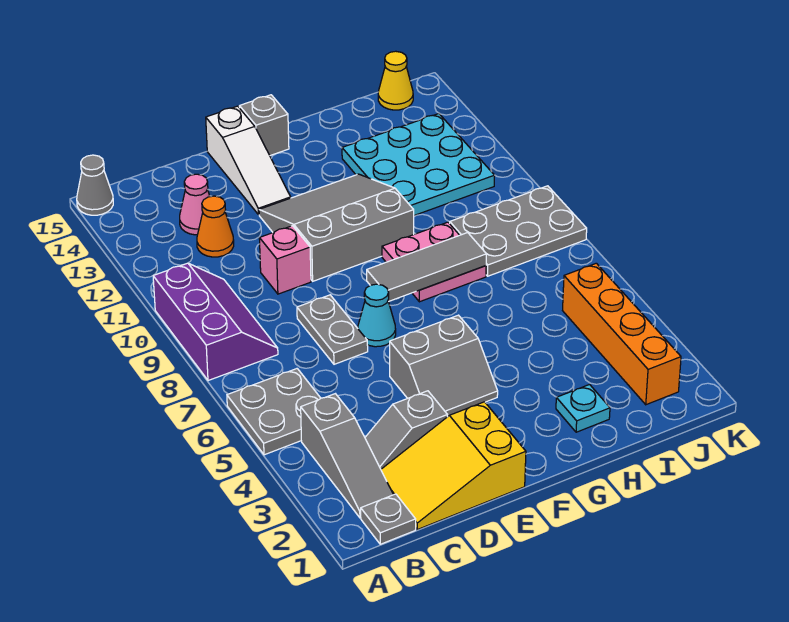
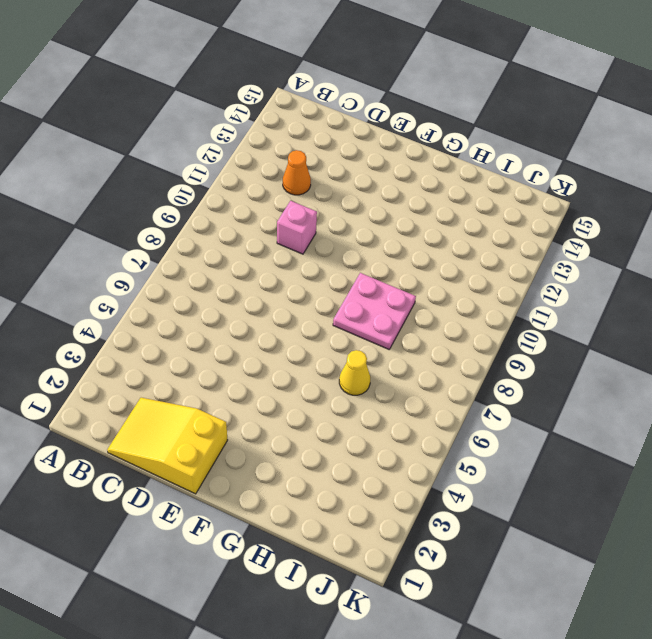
yellow cone H6 level 1 -> yellow cone J15 level 1
none -> grey plate A5:B6 level 1
none -> purple slope A8:B10 level 1 top A
none -> grey cone A15 level 1

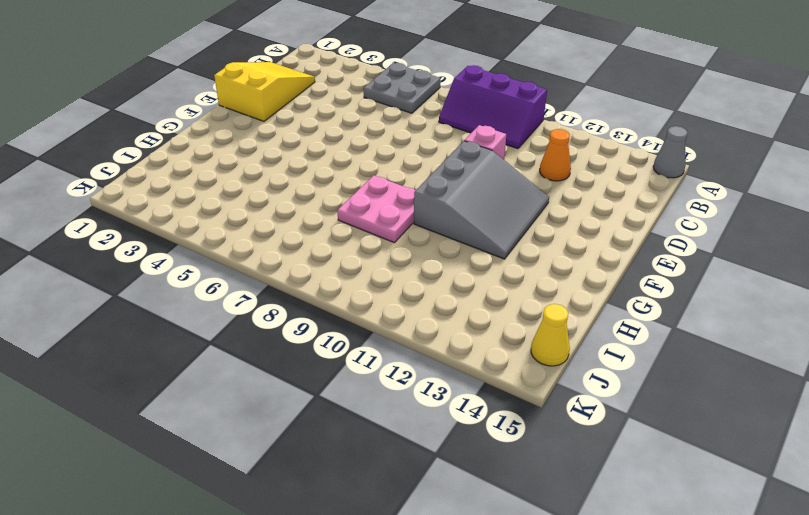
none -> grey plate B1 level 1
none -> grey slope B2:B4 level 1 top 4
none -> grey slope C3:D3 level 1 top D

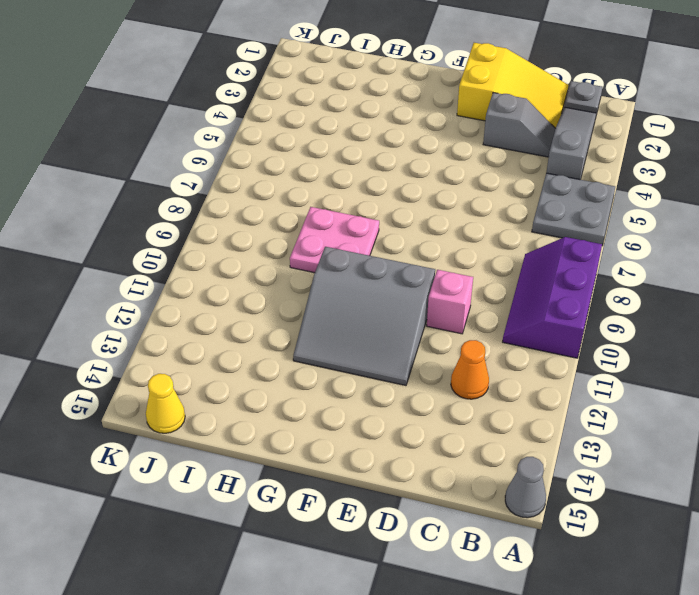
none -> pink cone C13 level 1
none -> grey plate D7:D8 level 1
none -> grey slope E4:F5 level 1 top 5

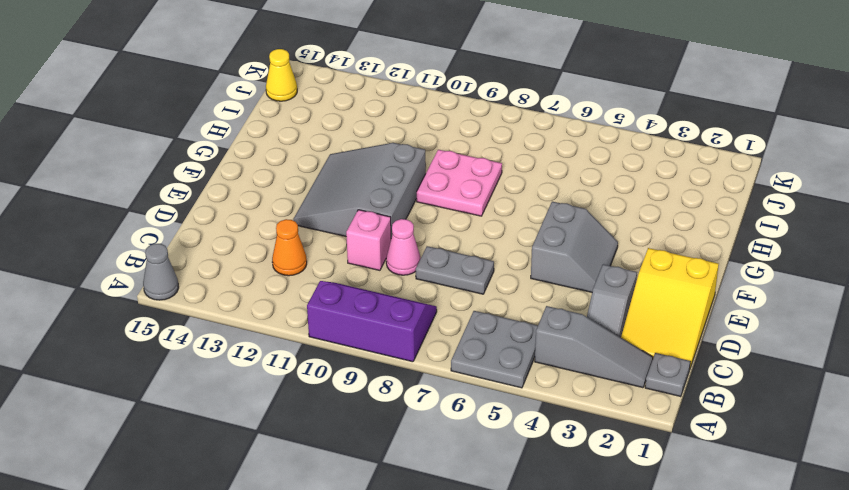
pink cone D9 level 1 -> pink cone C13 level 1
none -> cyan cone E7 level 1
none -> white slope E13:E15 level 1 top 15
none -> grey brick F15 level 1

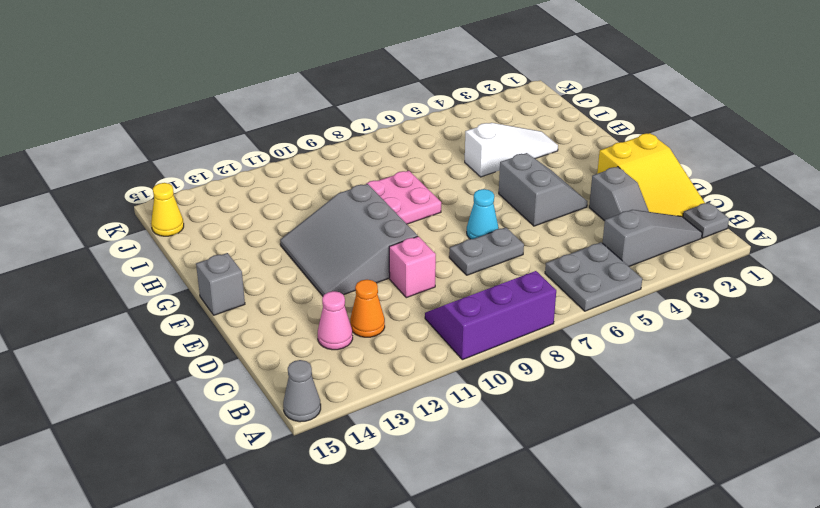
white slope H3:H5 level 1 top 5 -> white slope E13:E15 level 1 top 15
none -> cyan plate H2 level 1
none -> cyan plate H11:J13 level 1
none -> grey plate I8:K9 level 1

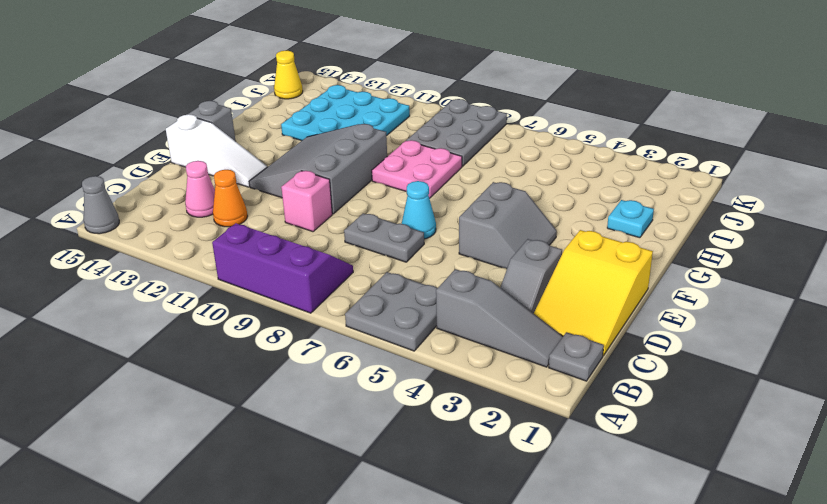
none -> orange brick J2:J5 level 1
none -> grey tile F8:H8 level 2

